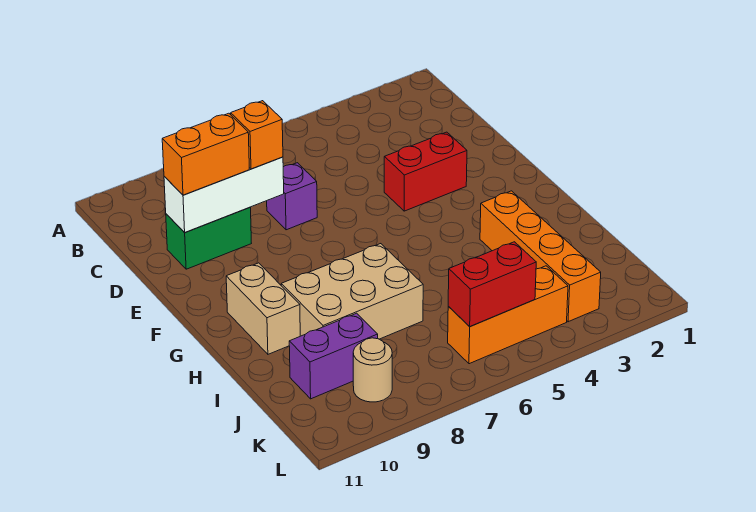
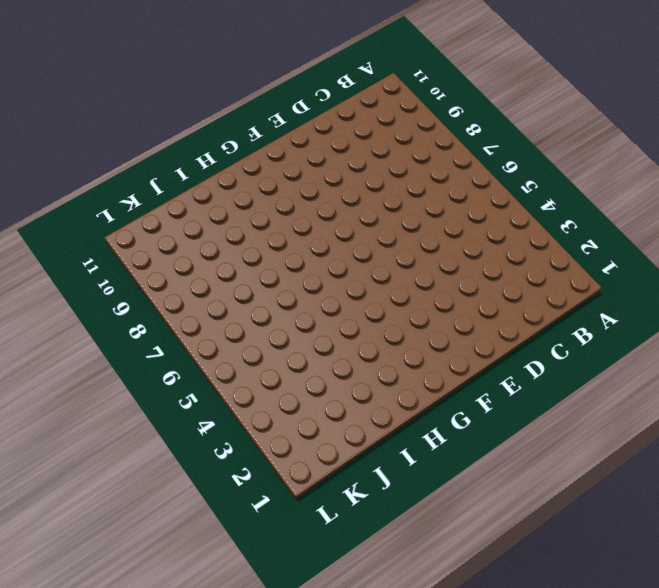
none -> purple brick D7 level 1
none -> green brick D9:D10 level 1
none -> red brick E3:E4 level 1

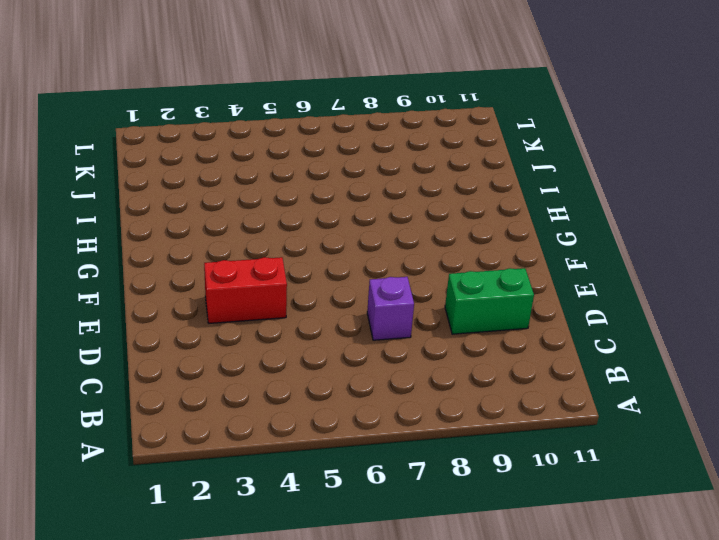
none -> tan brick G10:H10 level 1
none -> orange brick H3:K3 level 1
none -> tan brick H7:I9 level 1

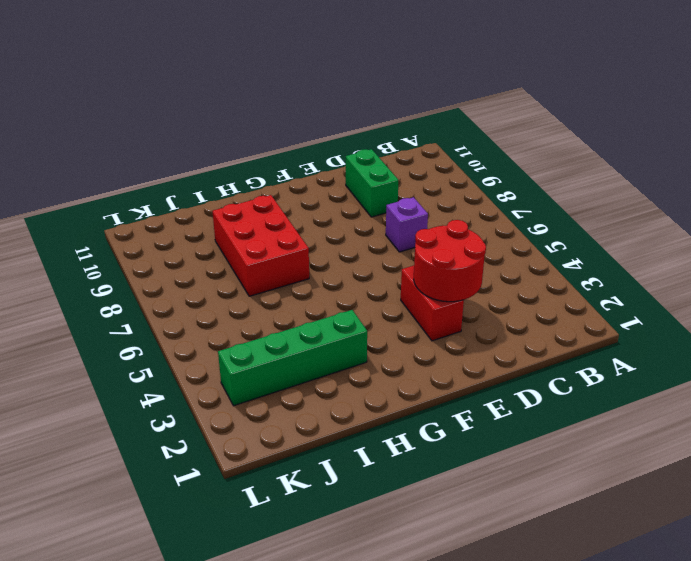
red round brick D3:E4 level 2 -> none
green brick H3:K3 level 1 -> orange brick H3:K3 level 1
red brick H7:I9 level 1 -> tan brick H7:I9 level 1
none -> tan brick G10:H10 level 1
none -> purple brick J9:J10 level 1
none -> orange brick K4:K6 level 1

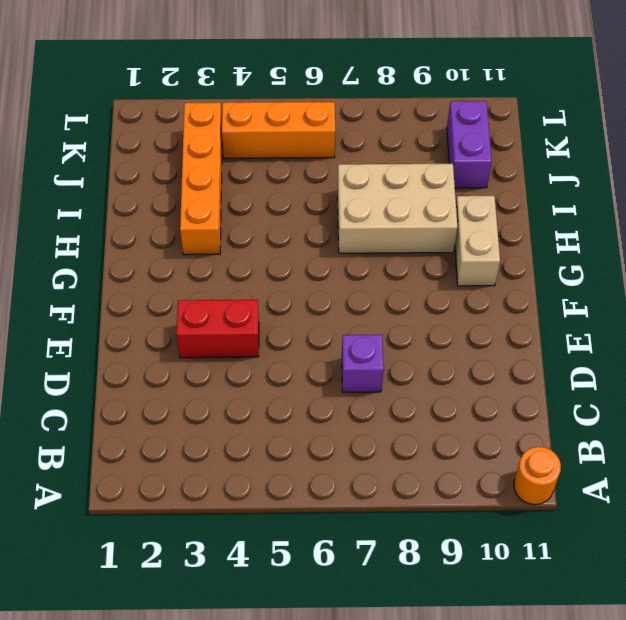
orange round brick A11 level 1 -> none
purple brick J10:K10 level 1 -> purple brick J9:J10 level 1
none -> green brick D9:D10 level 1
none -> tan round brick K9 level 1
none -> white brick D8:D10 level 2

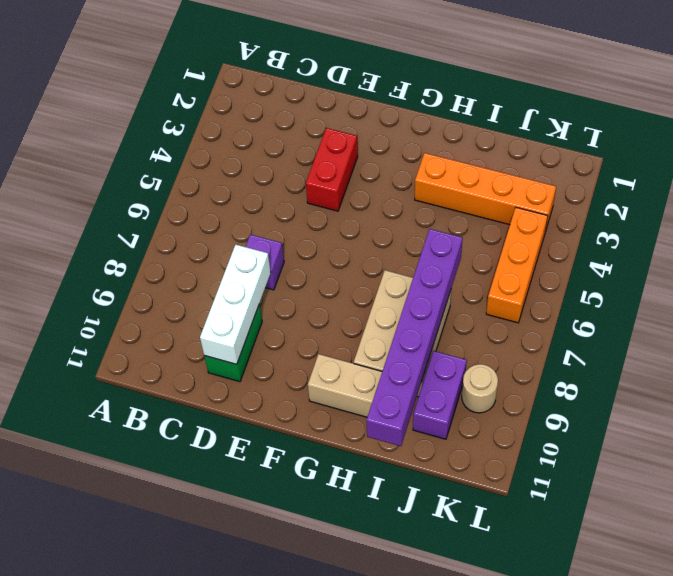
purple brick I6:I11 level 2 -> none
none -> red brick K5:K6 level 2
none -> orange brick D8 level 3
none -> orange brick D9:D10 level 3

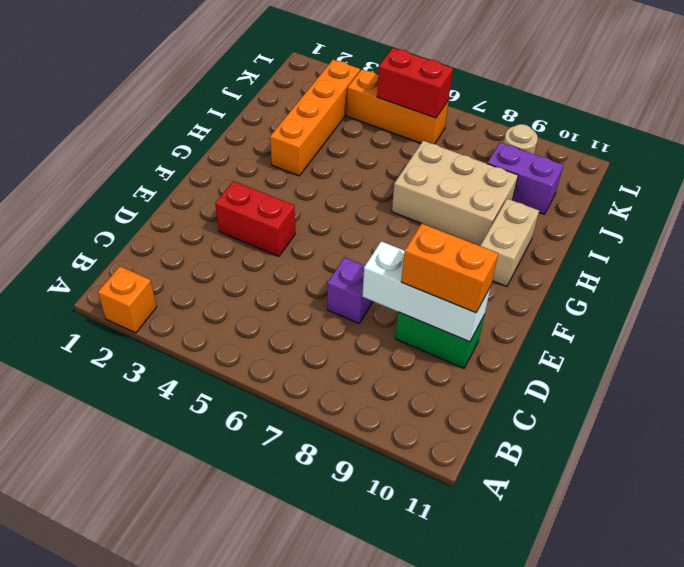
orange brick A2 level 1 -> orange brick D8 level 3

